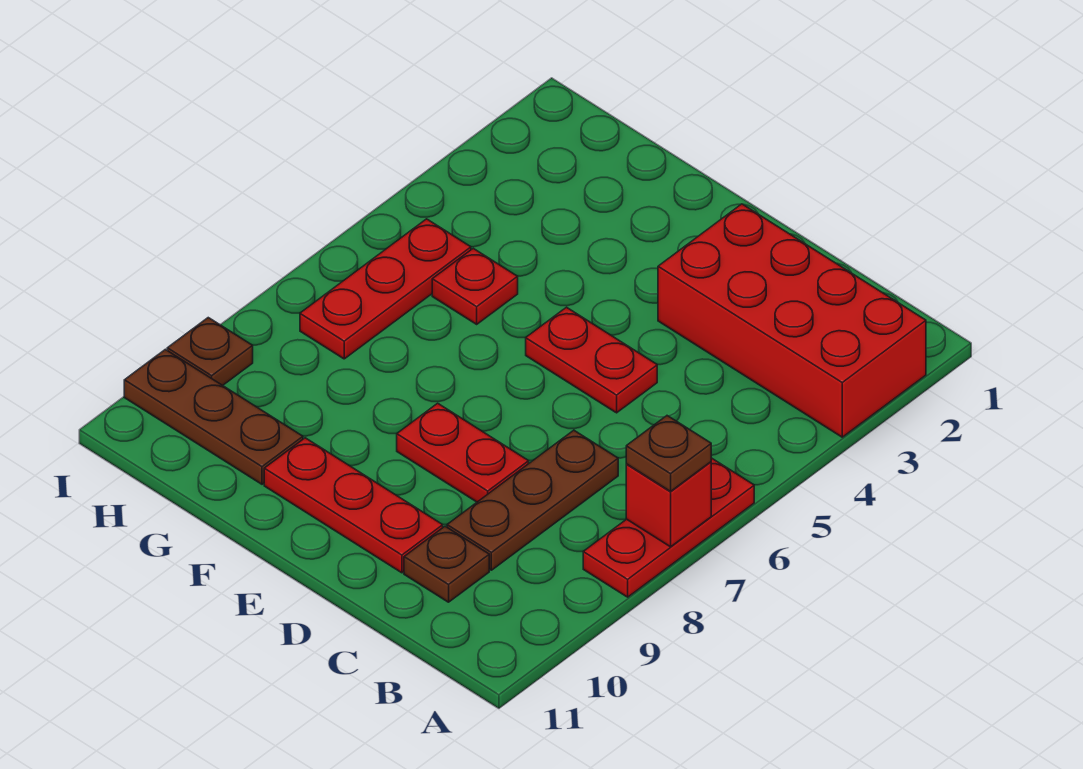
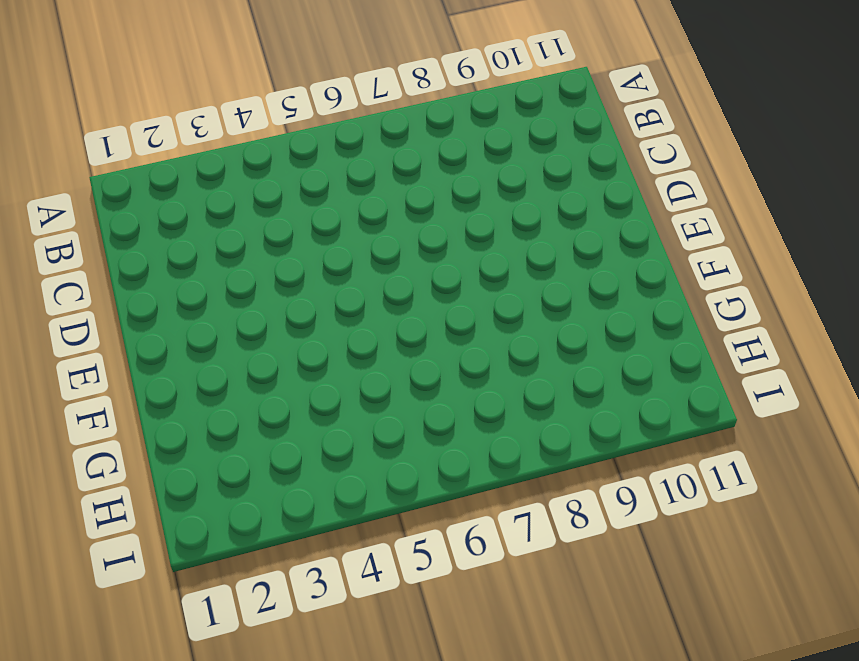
none -> red brick A2:D3 level 1
none -> red plate A6:A8 level 1
none -> brown plate C7:C9 level 1

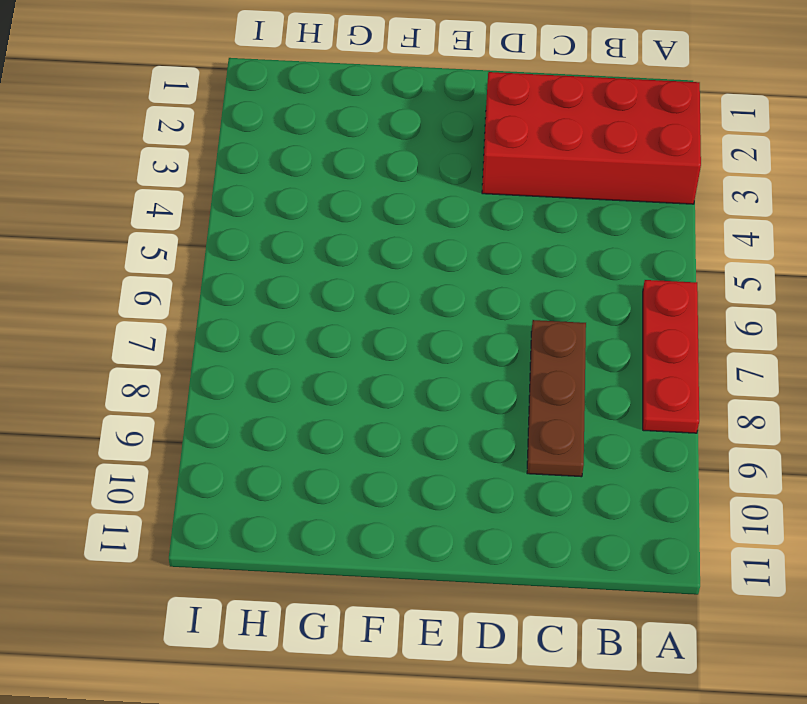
none -> brown plate C10 level 1
none -> red plate D5:E5 level 1
none -> red plate D8:E8 level 1

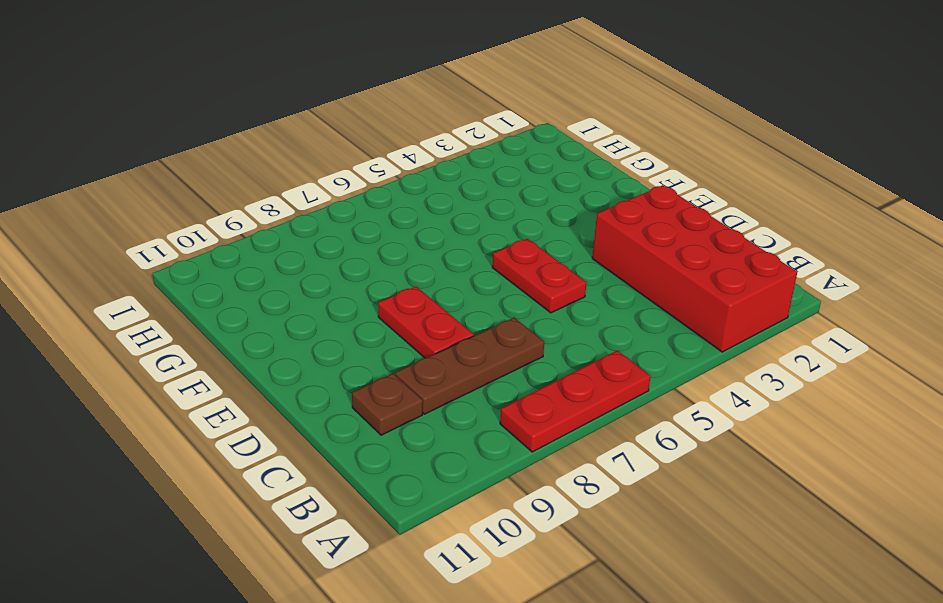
none -> red plate D10:F10 level 1
none -> red plate G5 level 1
none -> brown plate G10:I10 level 1

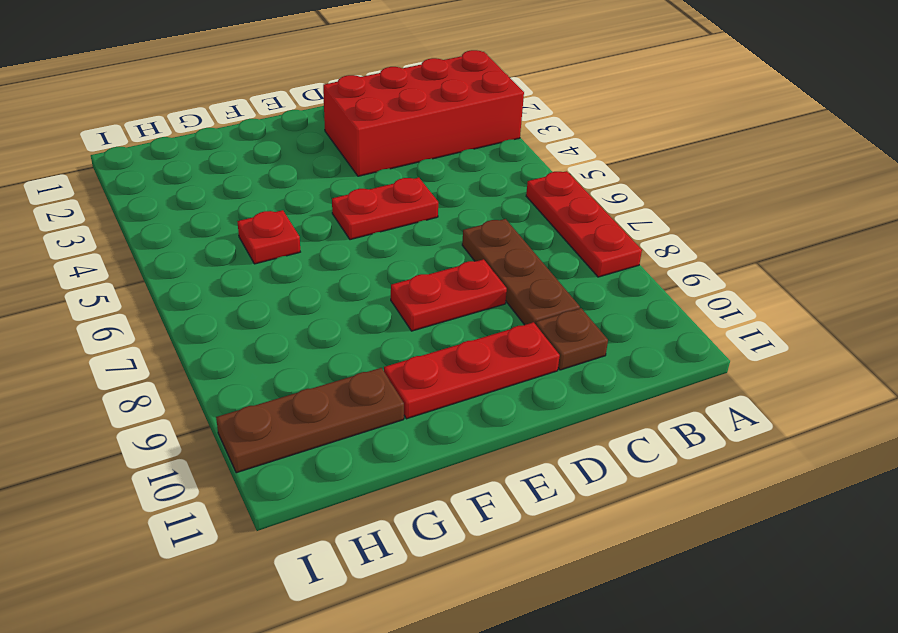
none -> red plate H5:H7 level 1
none -> brown plate I9 level 1
none -> red brick A7 level 2

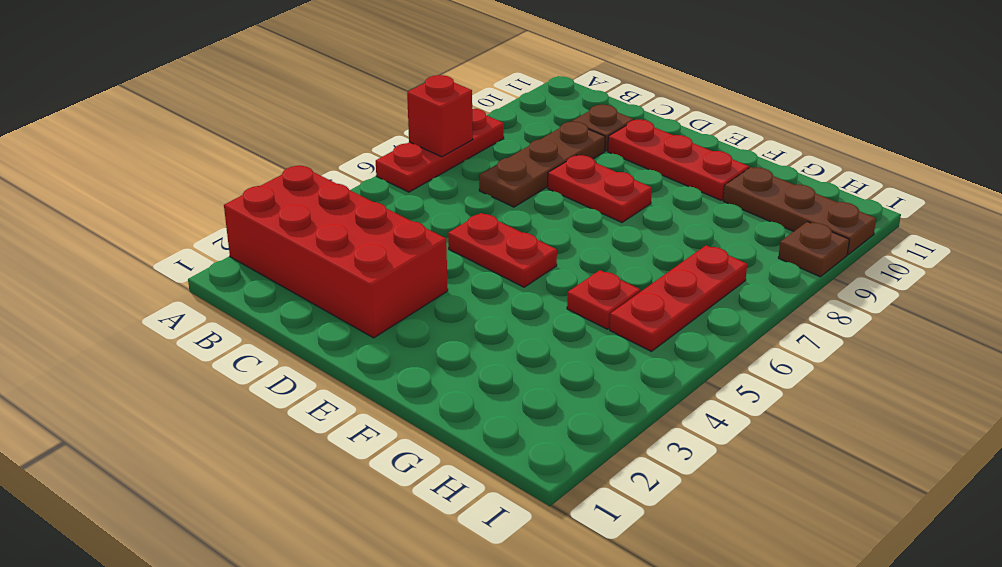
none -> brown plate A7 level 3

